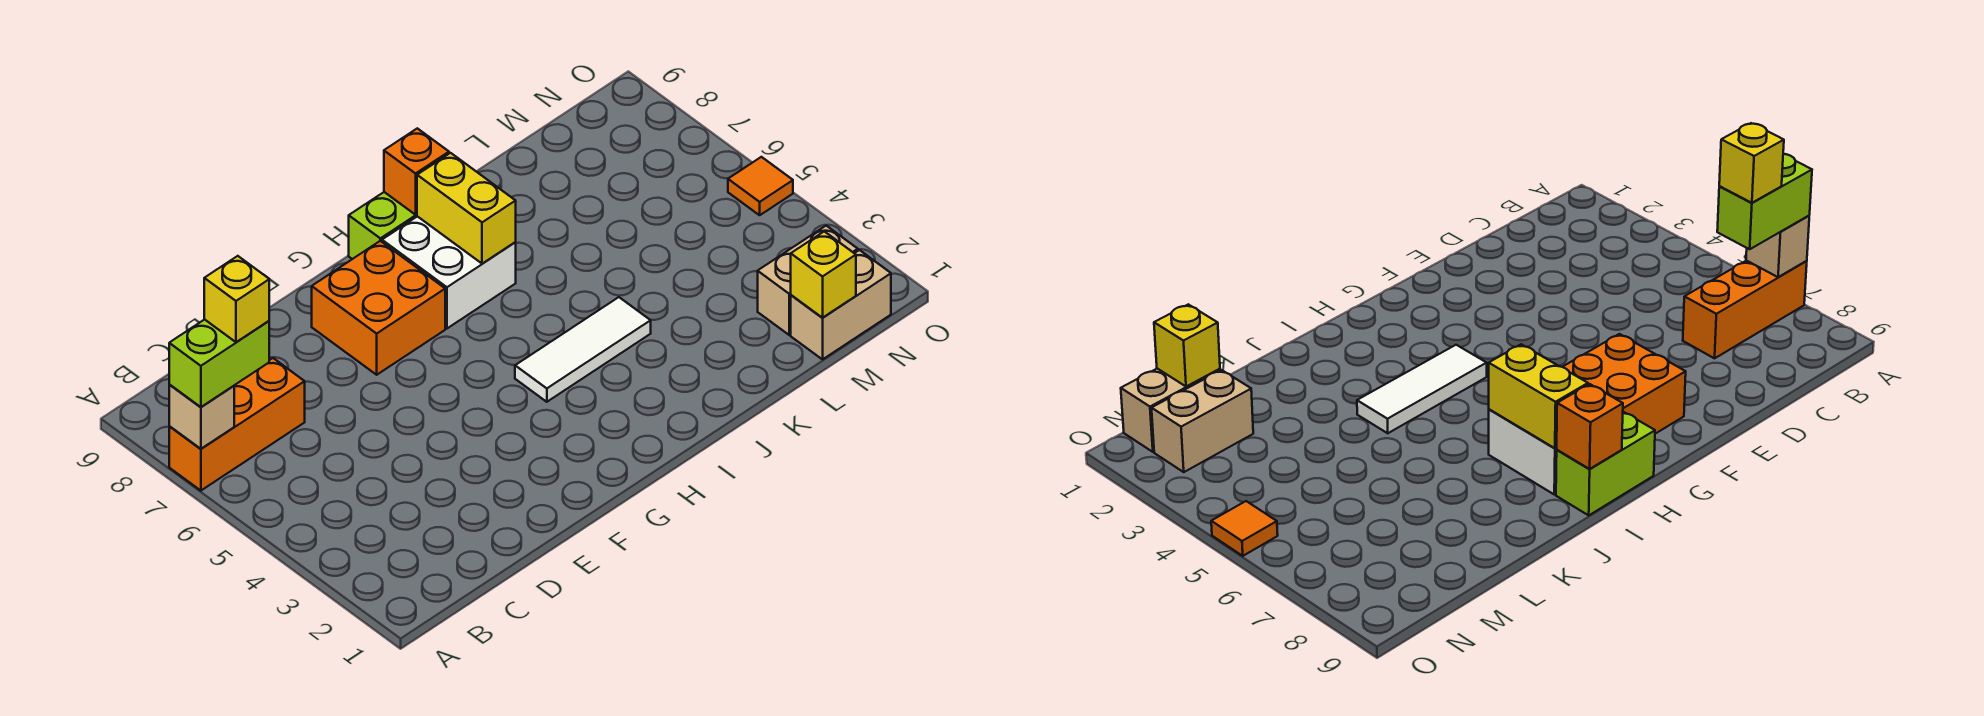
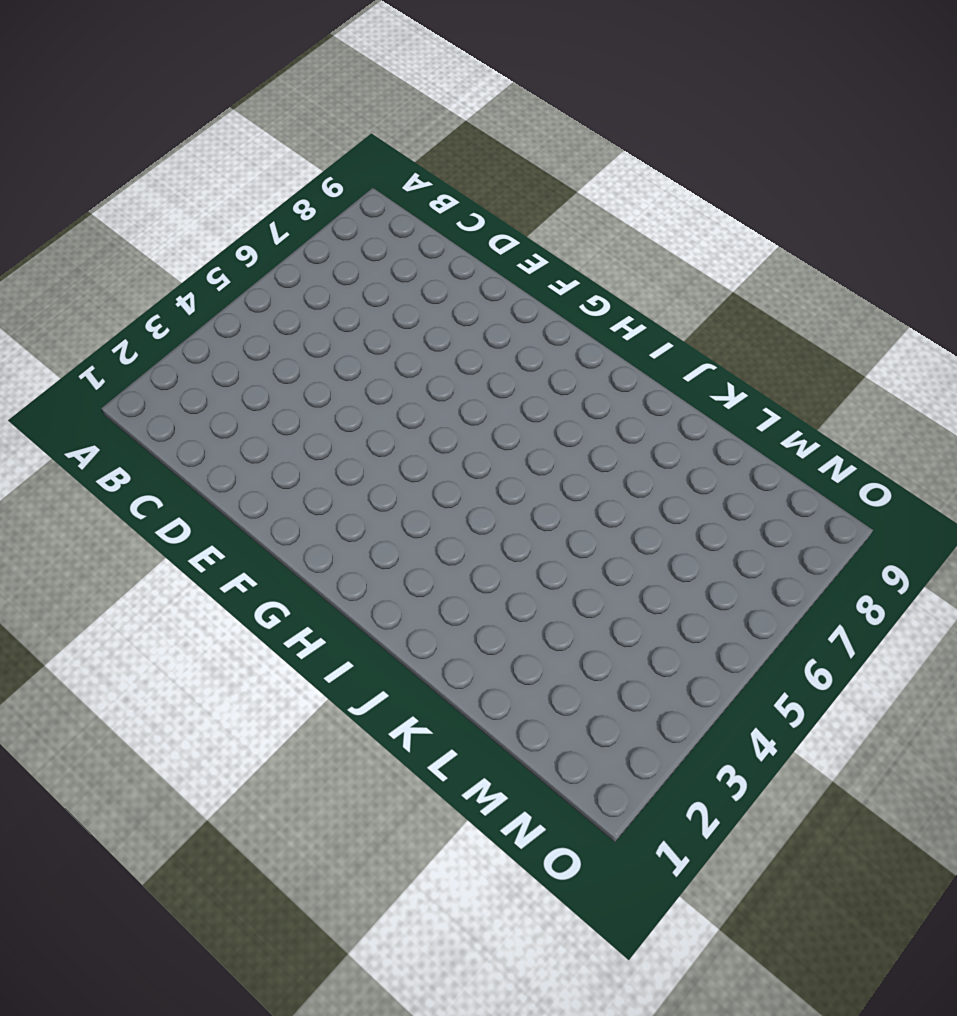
none -> orange brick A7:C7 level 1
none -> orange brick F7:G8 level 1
none -> white tile H4:J4 level 1

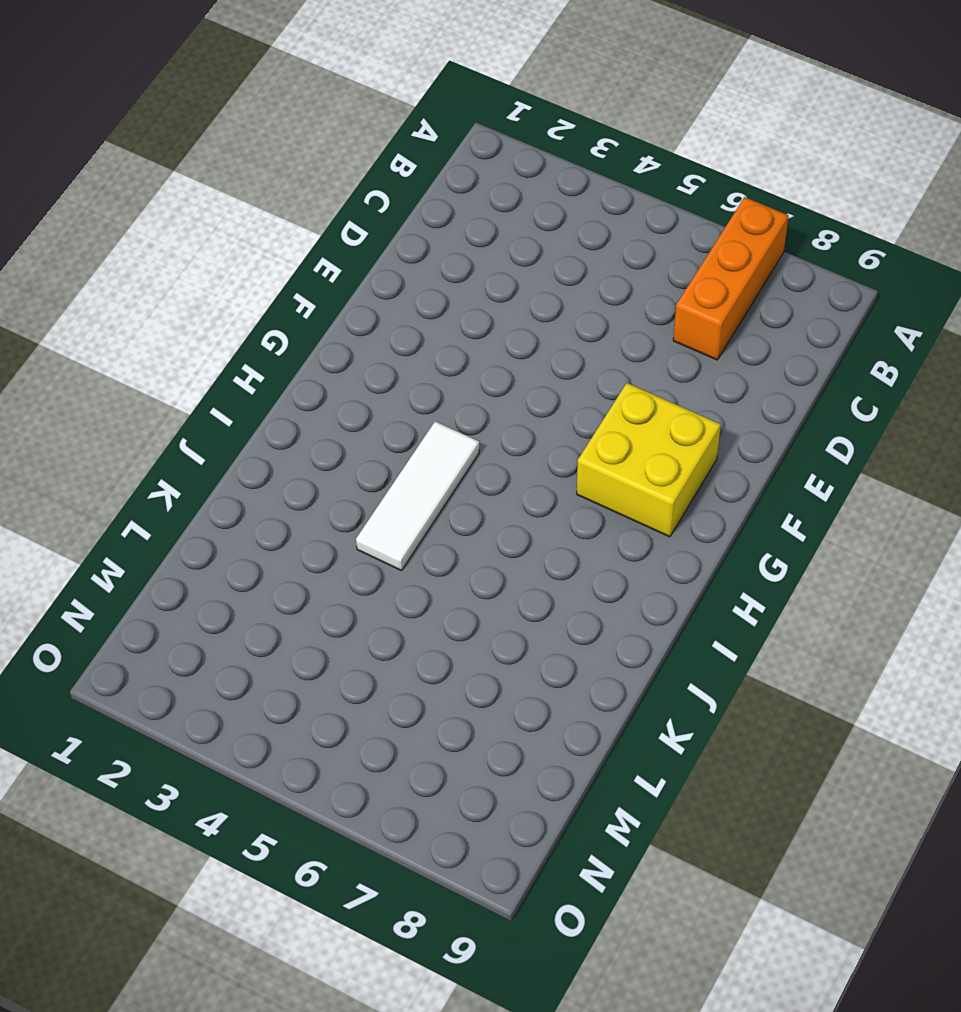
yellow brick F7:G8 level 1 -> orange brick F7:G8 level 1
none -> white brick H7:I8 level 1
none -> lime brick H9:I9 level 1
none -> tan brick M1:N1 level 1

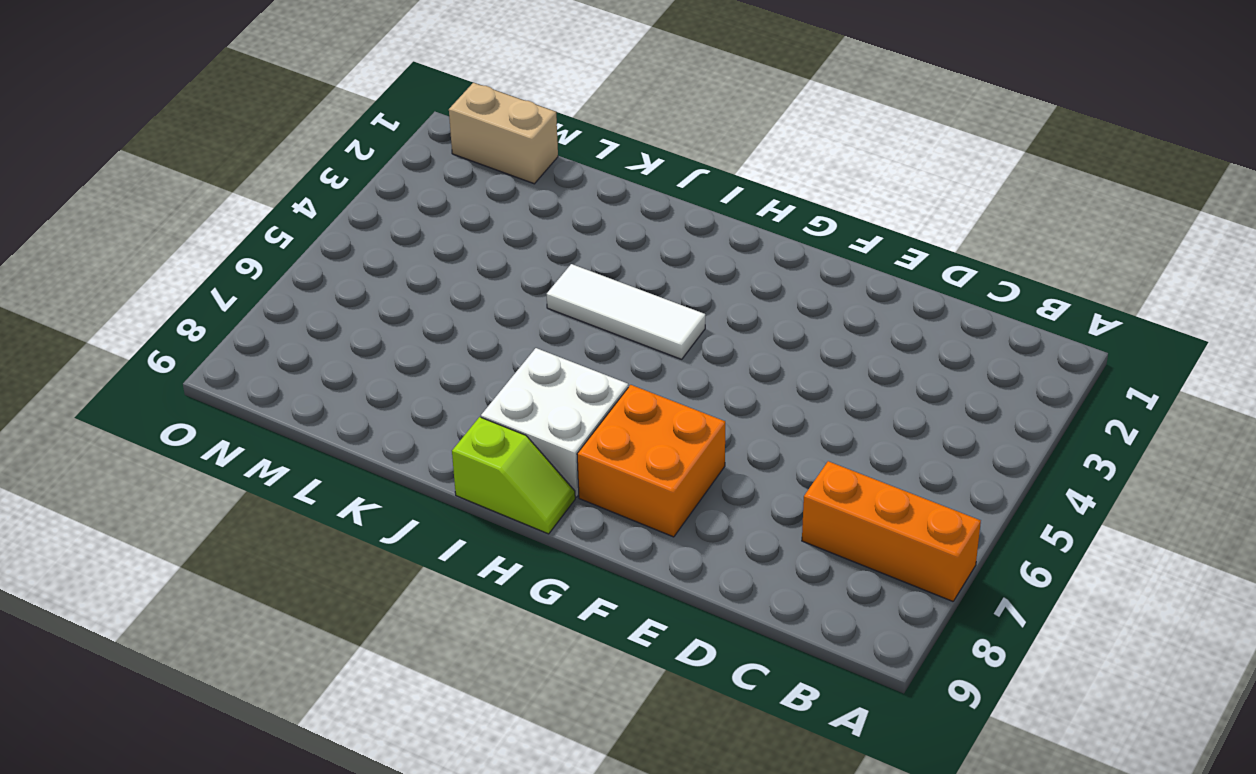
lime slope H9:I9 level 1 top I -> lime brick H9:I9 level 1
none -> tan brick M2:N2 level 1
none -> orange tile O5 level 1
none -> tan brick A7 level 2

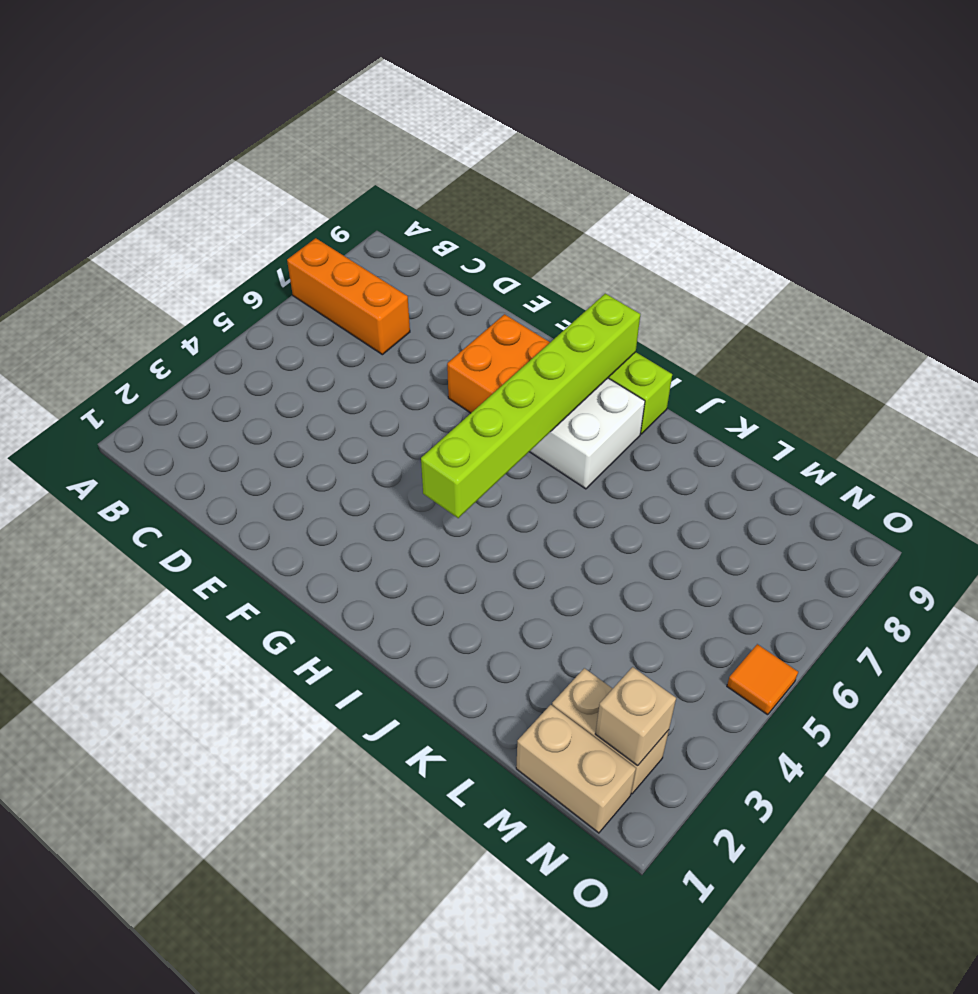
lime brick H4:H9 level 2 -> none
tan brick N2 level 2 -> tan brick A7 level 2
none -> white tile H4:J4 level 1
none -> yellow brick I7:I8 level 2
none -> orange brick I9 level 2

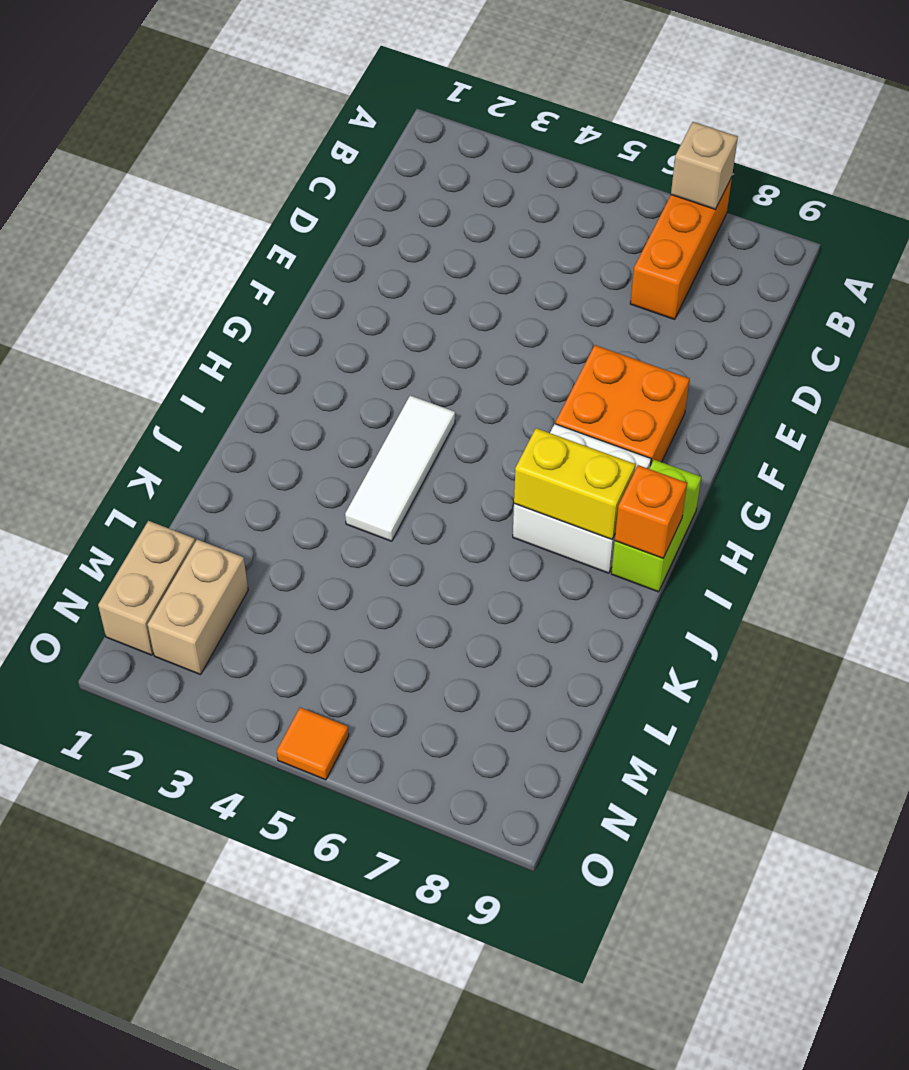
none -> yellow brick M1 level 2
none -> lime brick A7:B7 level 3
none -> yellow brick B7 level 4

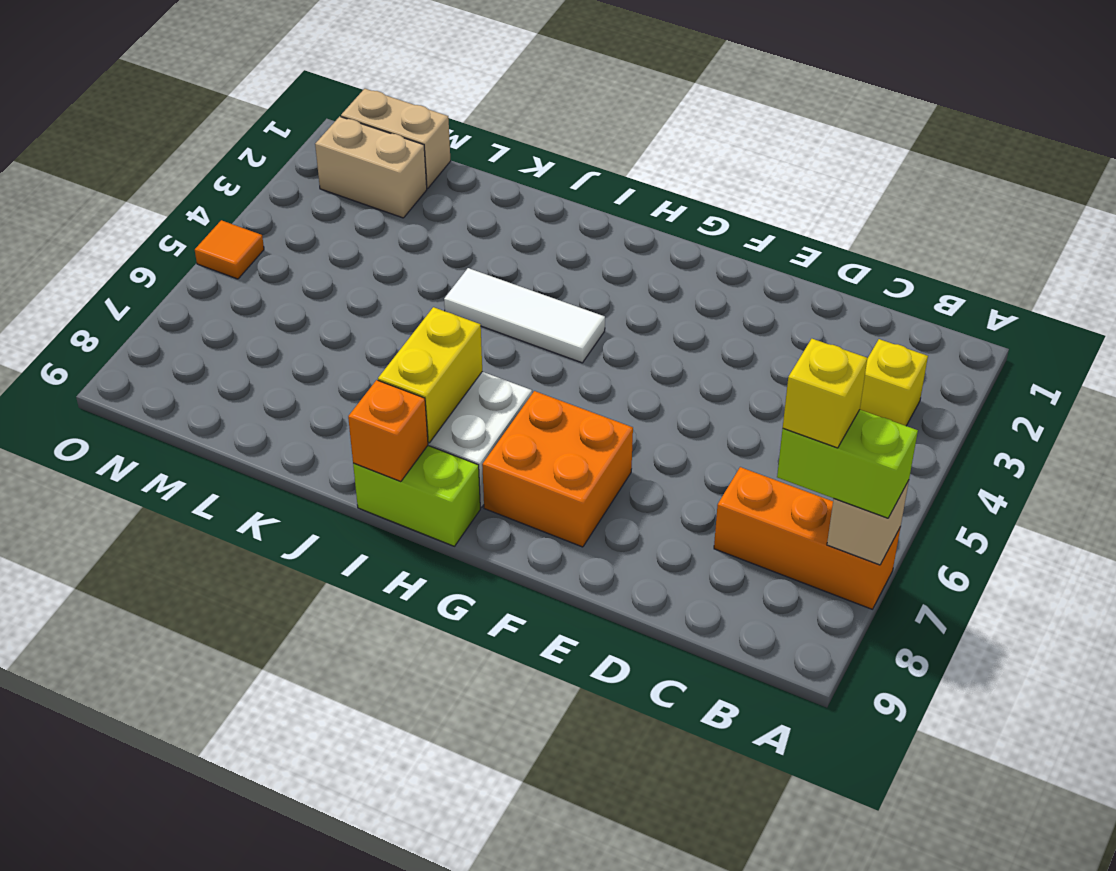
yellow brick B3 level 1 -> yellow brick M1 level 2

